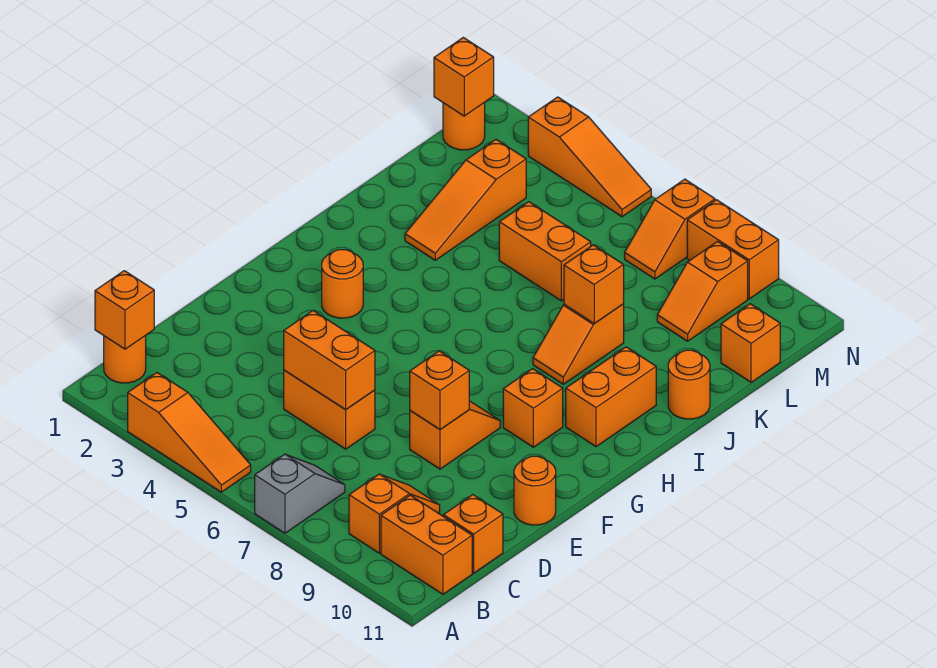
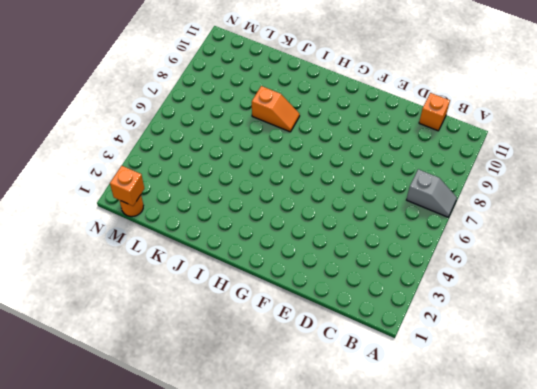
grey slope A7:B7 level 1 top B -> grey slope A7:B7 level 1 top A
none -> orange slope A3:A5 level 1 top 3
none -> orange round brick B1 level 1
none -> orange slope B9:C9 level 1 top B

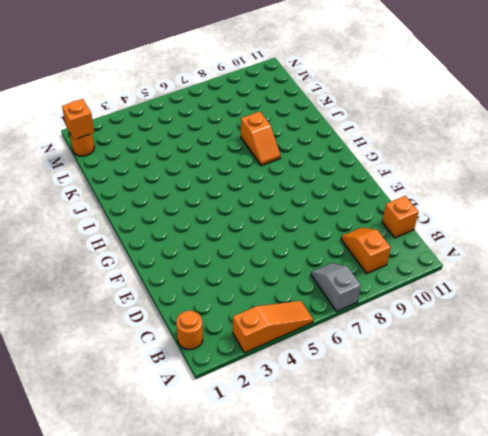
none -> orange brick B10:B11 level 1
none -> orange brick D5:D6 level 1
none -> orange slope E8:F8 level 1 top E

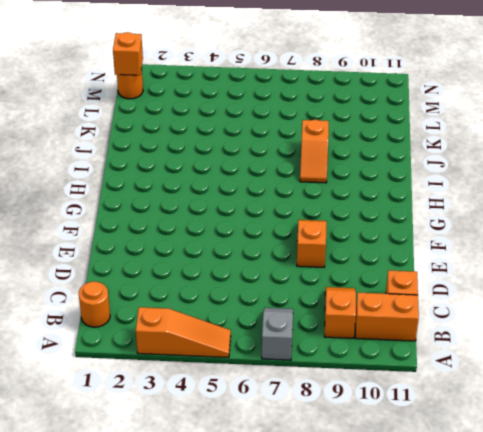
none -> orange brick D5:D6 level 1
none -> orange round brick E11 level 1
none -> orange round brick G3 level 1

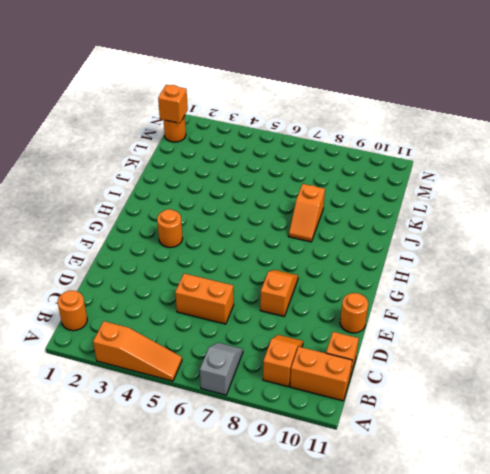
none -> orange brick G9 level 1
none -> orange brick H10:I10 level 1
none -> orange slope J3:L3 level 1 top L

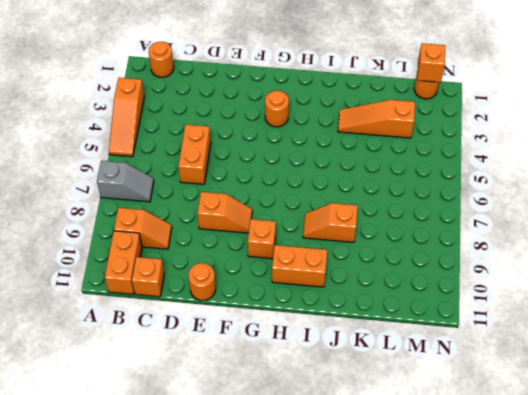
none -> orange round brick J11 level 1
none -> orange brick K5:K6 level 1
none -> orange slope L9:M9 level 1 top M

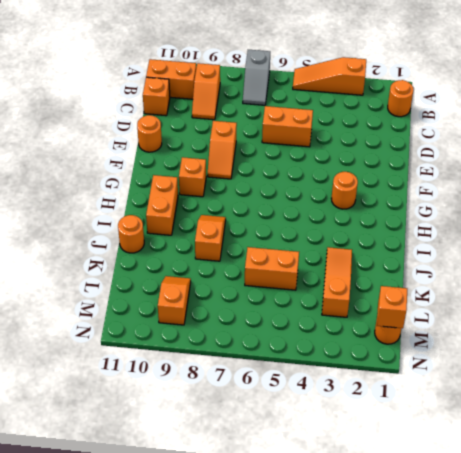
none -> orange brick L11 level 1
none -> orange slope M7:N7 level 1 top N
none -> orange slope N3:N5 level 1 top 3

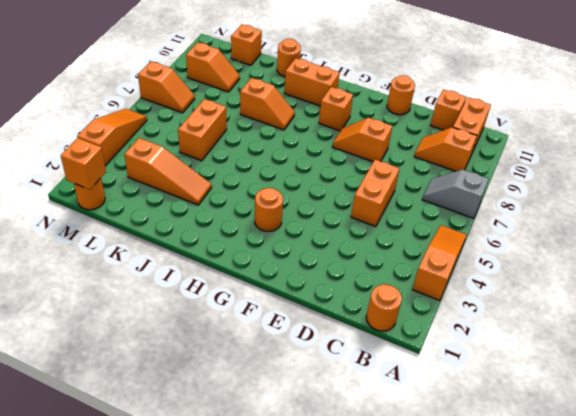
none -> orange brick N8:N9 level 1
none -> orange brick B1 level 2
none -> orange brick D5:D6 level 2

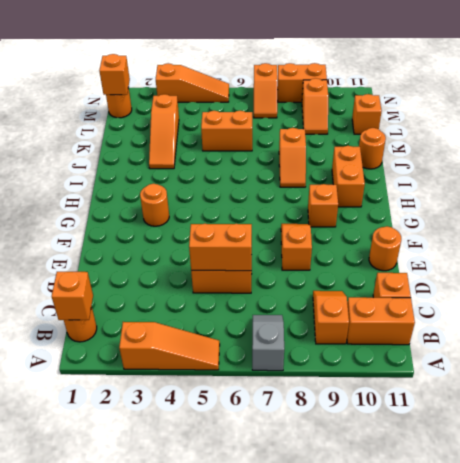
none -> orange brick E8 level 2
none -> orange brick J8 level 2

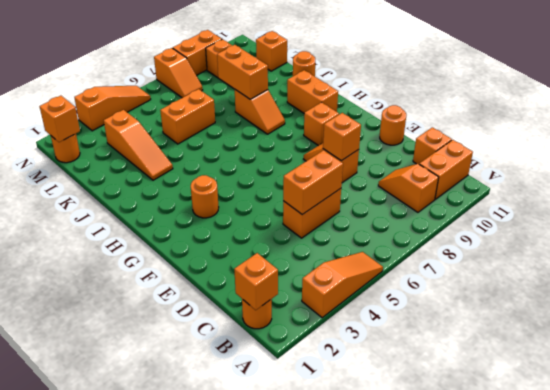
orange brick J8:K8 level 2 -> orange brick J8 level 2
none -> grey slope A7:B7 level 1 top A

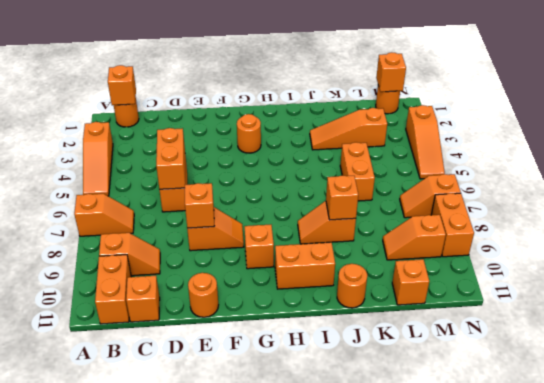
orange slope A7:B7 level 1 top A -> grey slope A7:B7 level 1 top A

